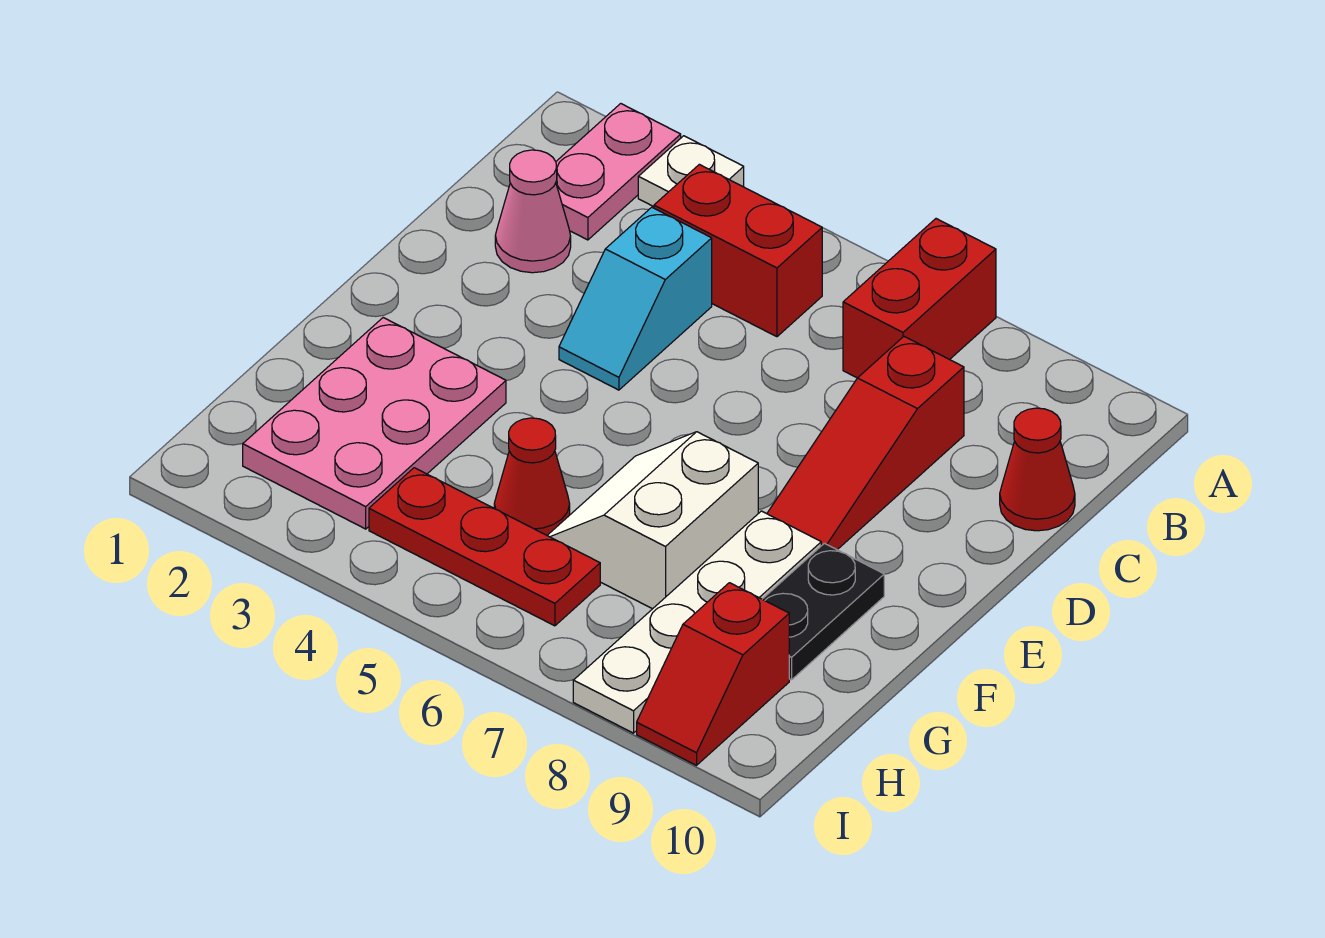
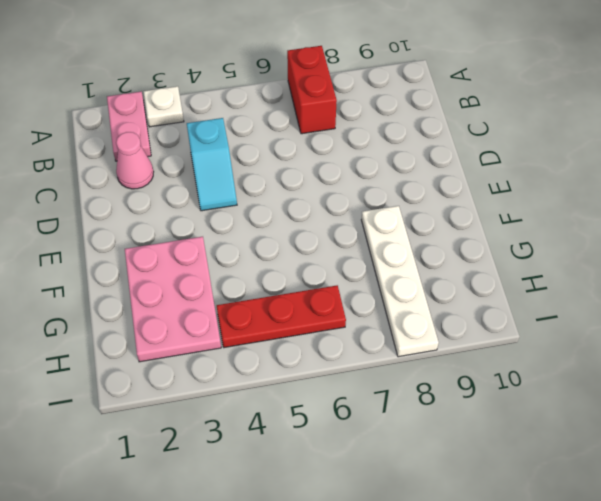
none -> red brick B4:B5 level 1
none -> red slope C8:E8 level 1 top C
none -> red cone C10 level 1

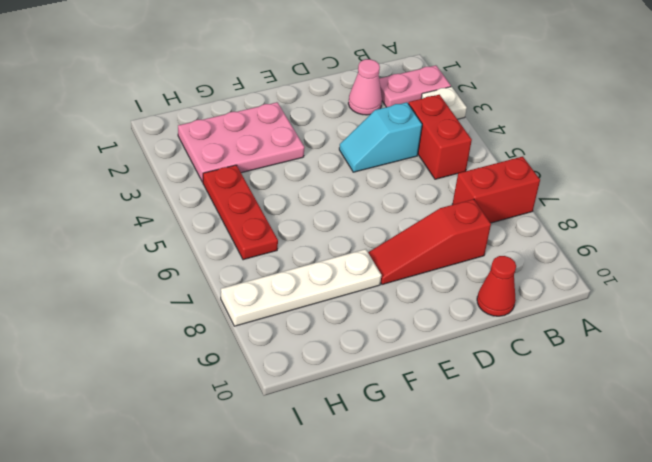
none -> white slope F6:G7 level 1 top 7
none -> black plate F9:G9 level 1
none -> red cone G5 level 1

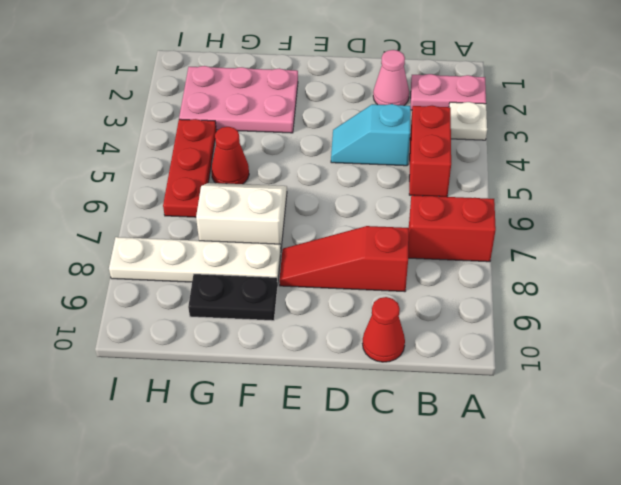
none -> red slope H9:I9 level 1 top H

